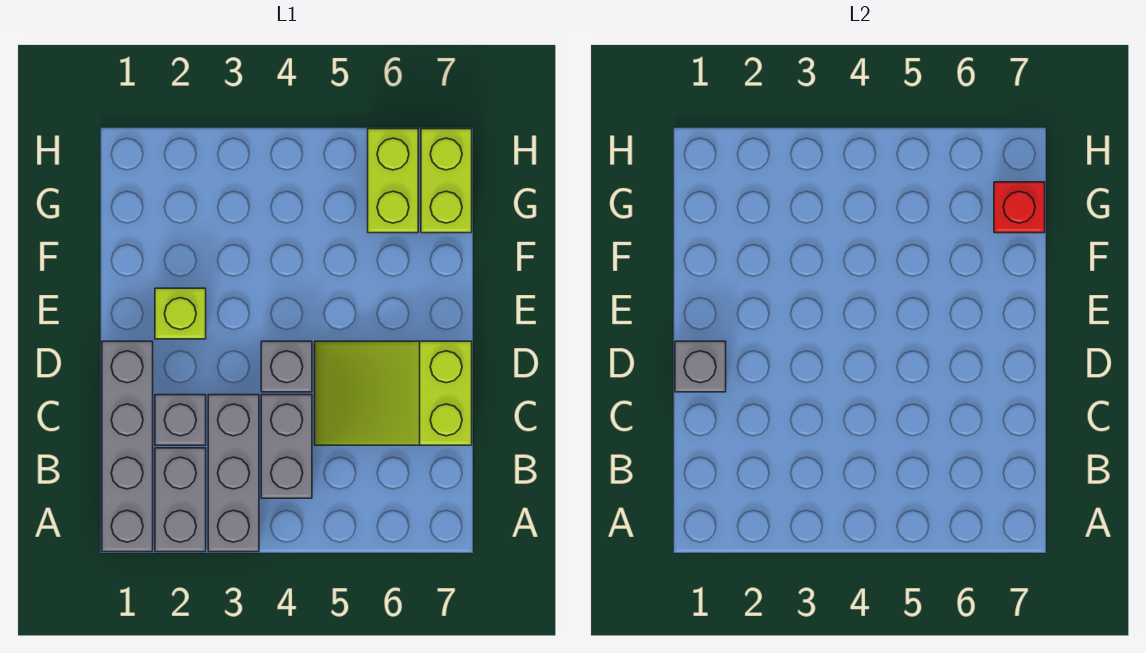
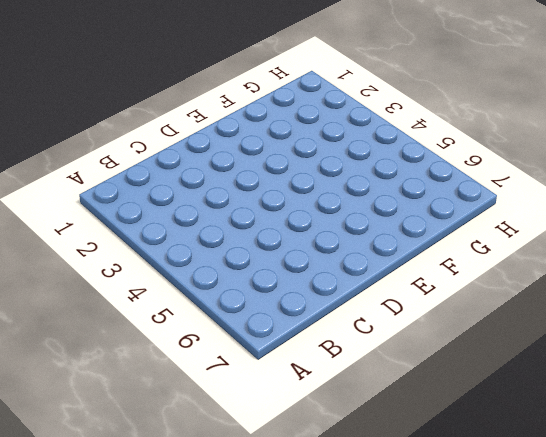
none -> grey brick A1:D1 level 1
none -> grey brick A2:B2 level 1
none -> grey brick A3:C3 level 1

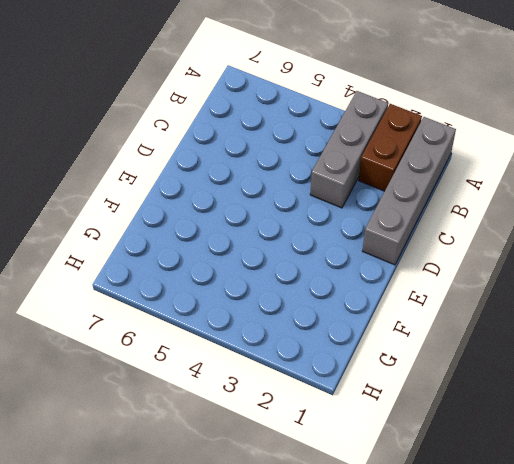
brown brick A2:B2 level 1 -> grey brick A2:B2 level 1
none -> grey brick B4:C4 level 1
none -> grey brick C2 level 1
none -> lime slope C5:D7 level 1 top 7

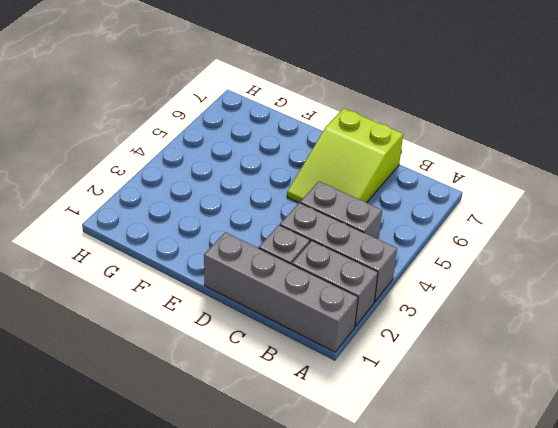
none -> grey brick D4 level 1
none -> lime brick E2 level 1
none -> lime brick G6:H6 level 1

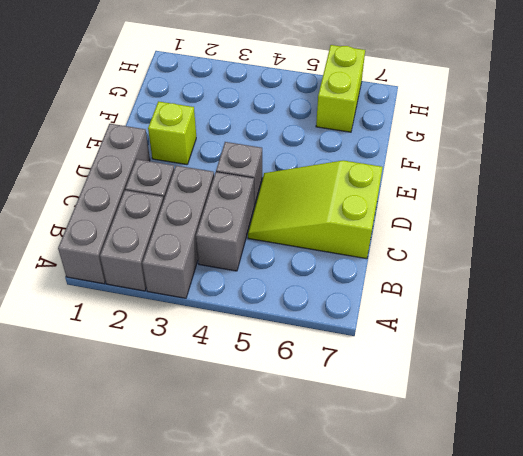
none -> lime brick G7:H7 level 1
none -> grey brick D1 level 2
none -> red brick G7 level 2

